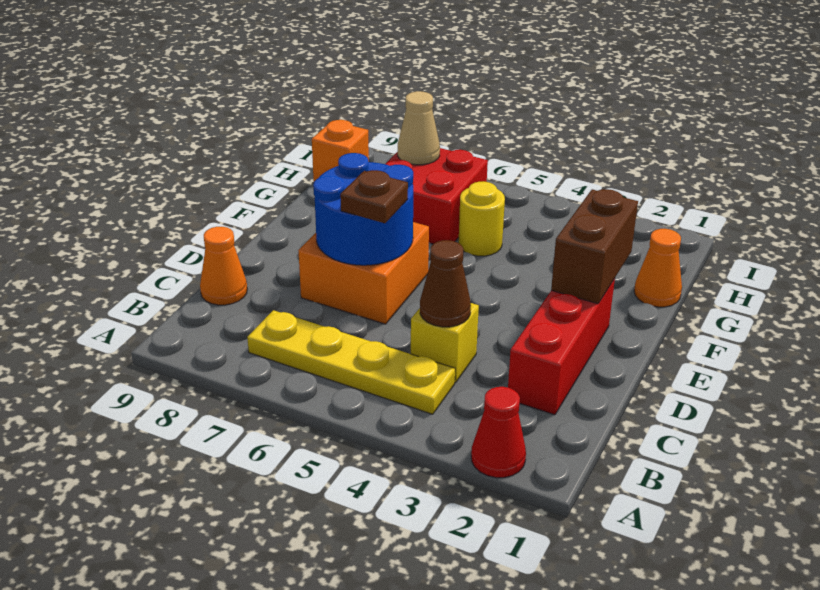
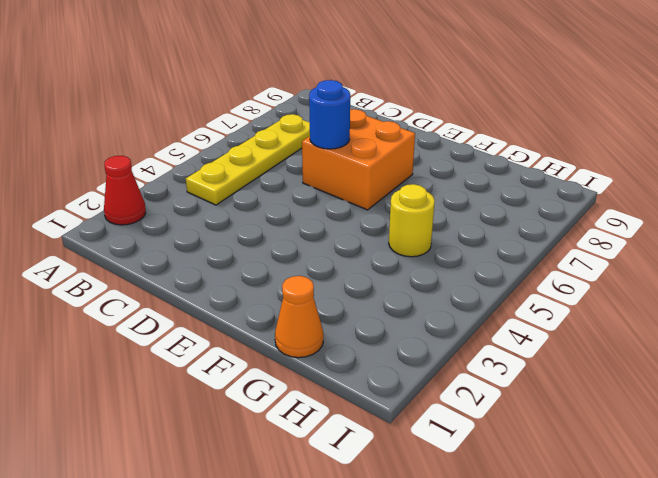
blue round brick D6 level 2 -> blue round brick D6:E7 level 2
none -> red brick C2:E2 level 1
none -> yellow brick C4 level 1
none -> orange cone C9 level 1

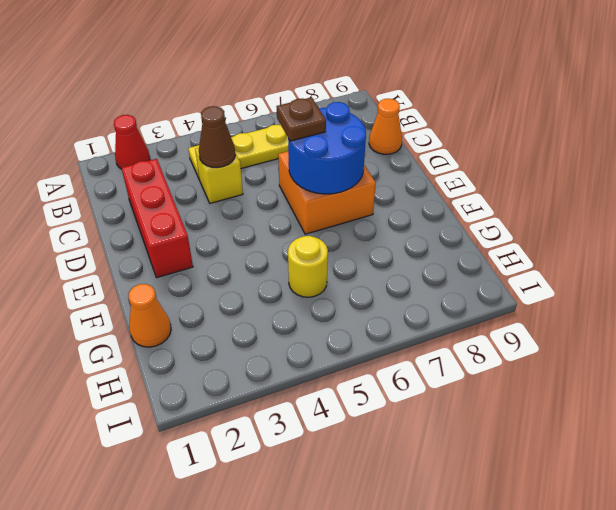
none -> red brick G6:H7 level 1
none -> orange brick H9 level 1
none -> brown brick E2:F2 level 2

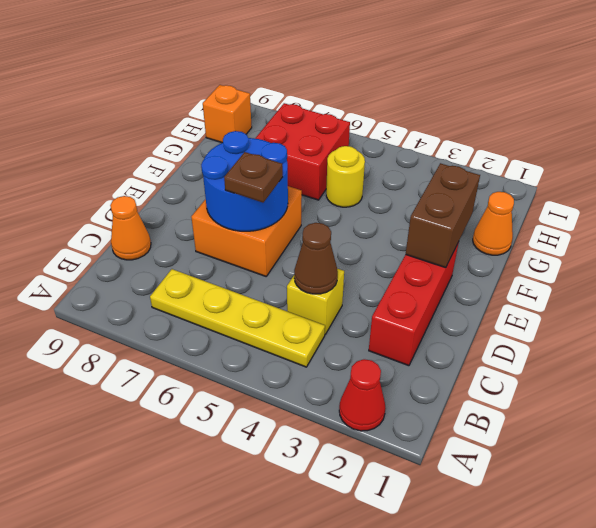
none -> tan cone H7 level 2

